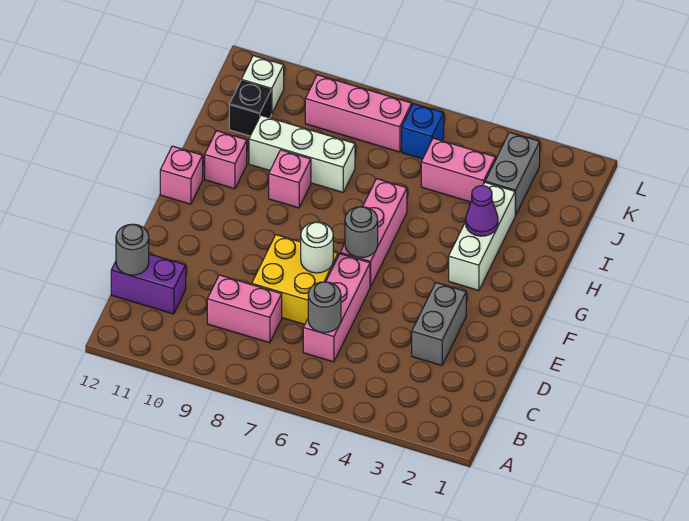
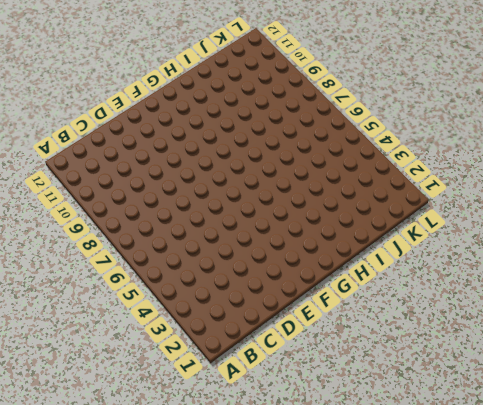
none -> pink brick C6:E6 level 1
none -> pink brick C8:C9 level 1
none -> purple brick C11:C12 level 1

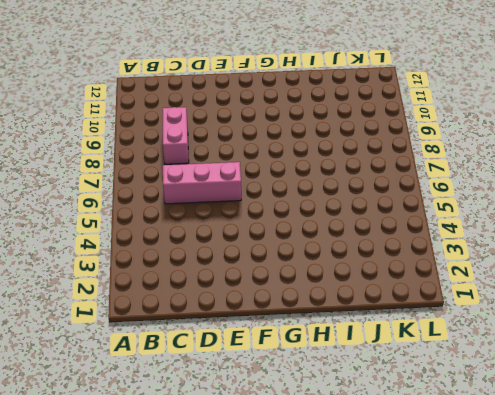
none -> purple brick C11:C12 level 1
none -> grey brick D3:E3 level 1
none -> yellow brick D7:E8 level 1

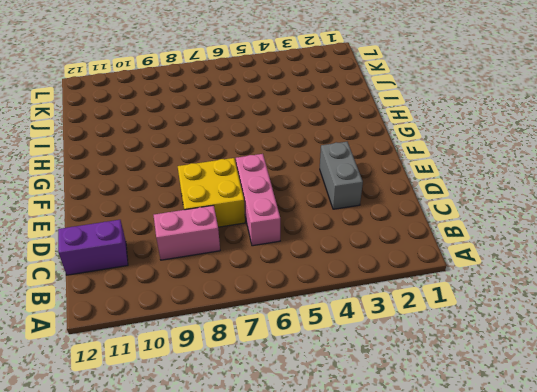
none -> pink brick F6:H6 level 1
none -> white brick G3:I3 level 1
none -> pink brick G12 level 1

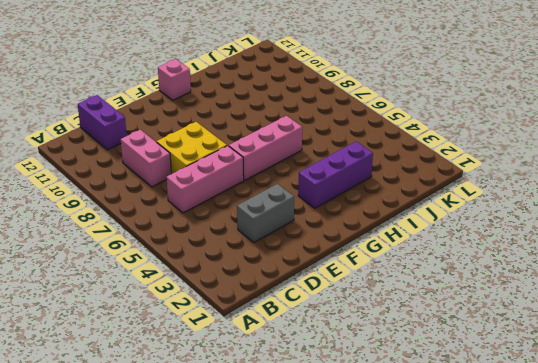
purple brick G3:I3 level 1 -> white brick G3:I3 level 1
none -> pink brick H9 level 1
none -> pink brick H11 level 1
none -> white brick I8:I10 level 1

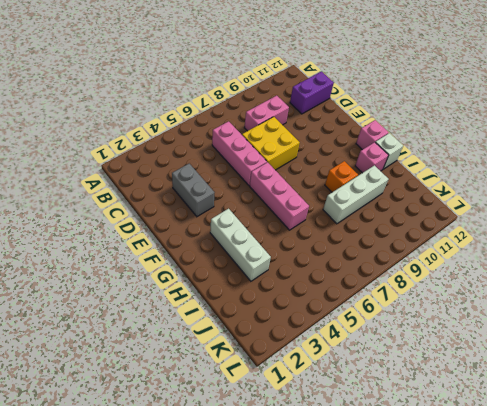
orange brick H9 level 1 -> pink brick H9 level 1
white brick H12 level 1 -> white brick K11 level 1
none -> grey brick J3:K3 level 1
none -> pink brick J4:J5 level 1
none -> black brick J11 level 1

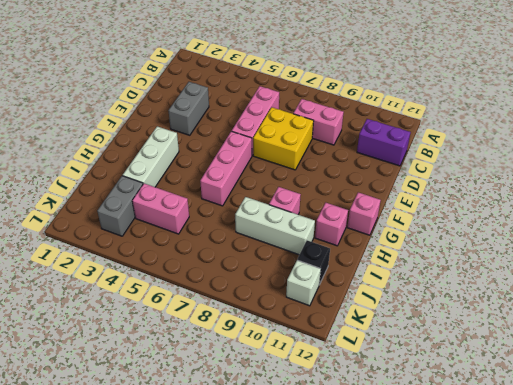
none -> blue brick K6 level 1
none -> pink brick K7:K9 level 1
none -> grey round brick C6 level 2

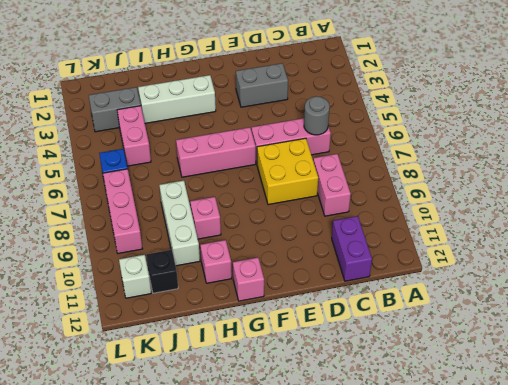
none -> grey round brick C12 level 2
none -> white round brick E7 level 2
none -> grey round brick F6 level 2

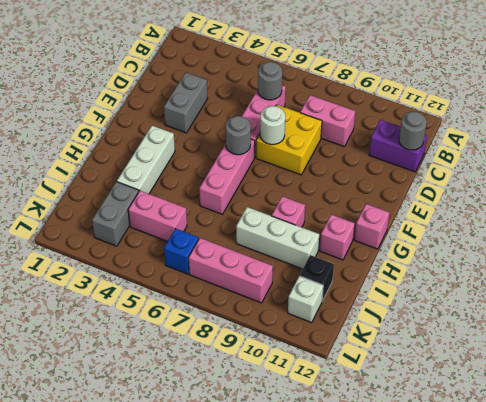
none -> purple cone H3 level 2

